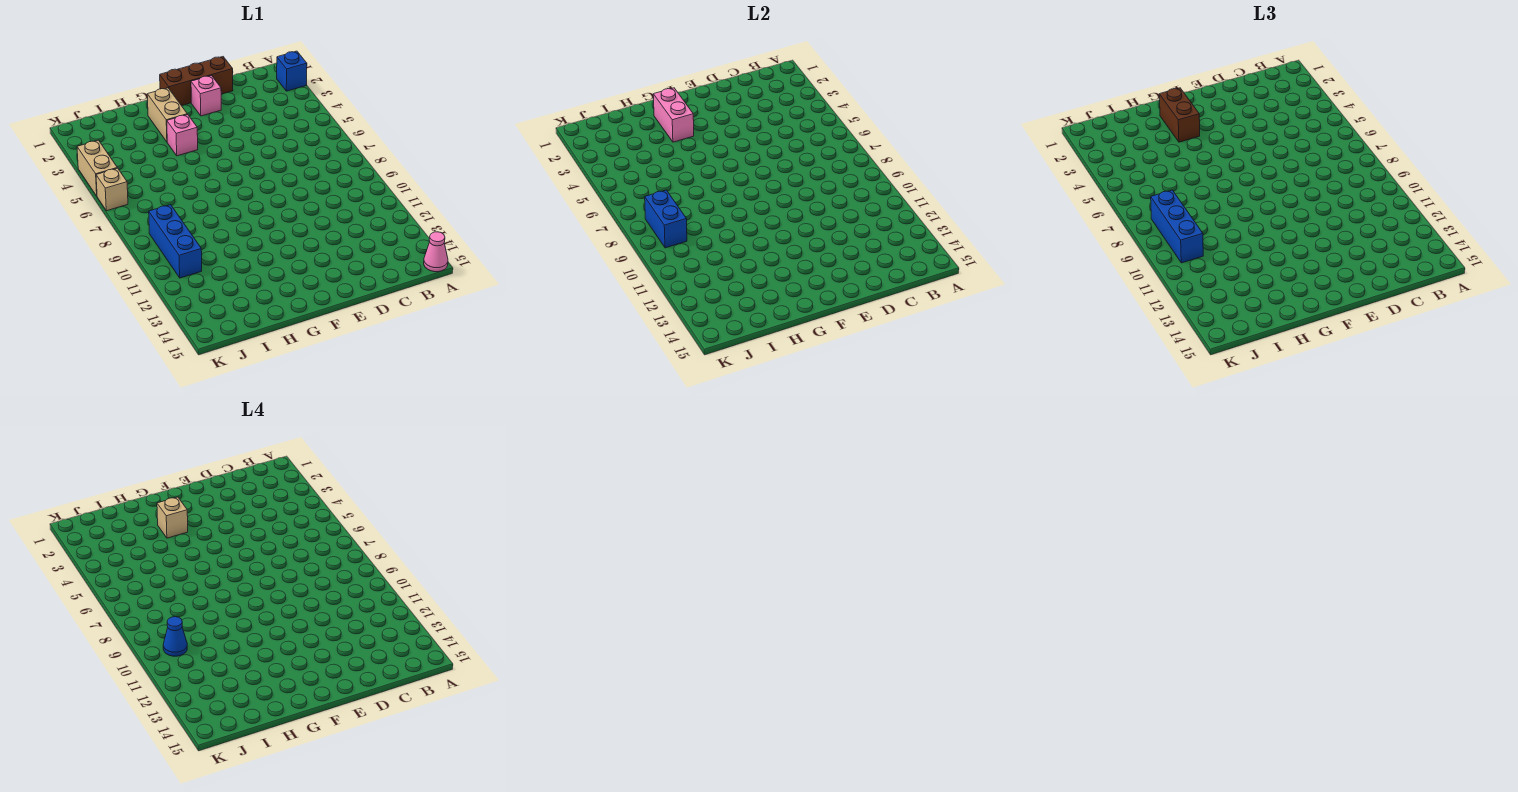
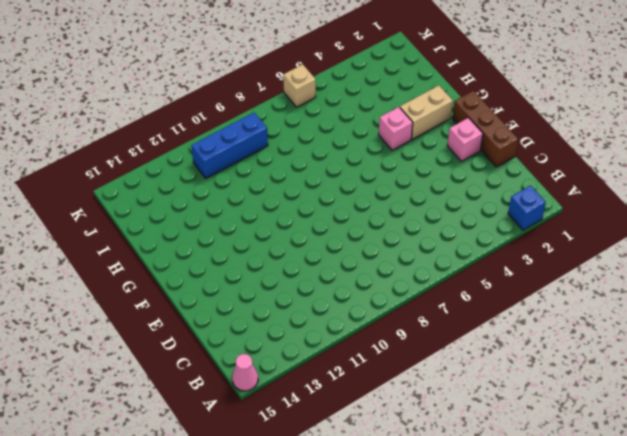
none -> tan brick K4:K5 level 1
none -> pink brick G2:G3 level 2
none -> blue brick J8:J9 level 2

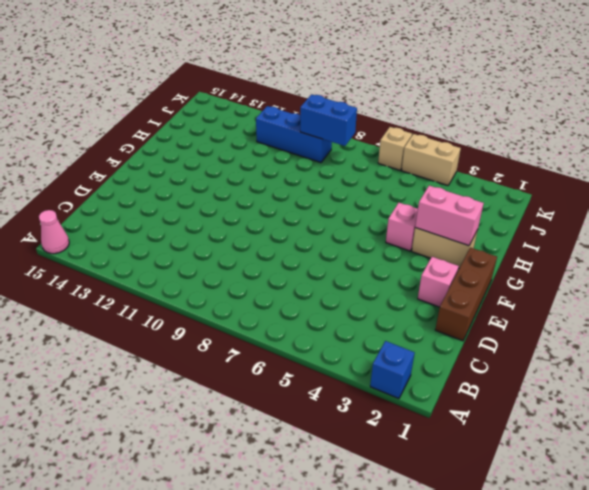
none -> brown brick G2:G3 level 3
none -> blue brick J8:J10 level 3
none -> tan brick G3 level 4

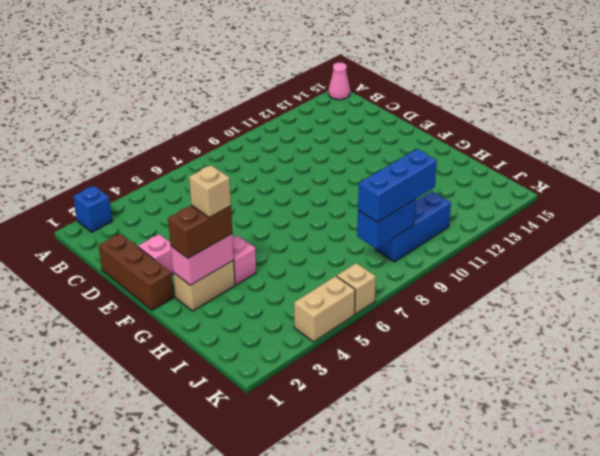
none -> blue cone J10 level 4

